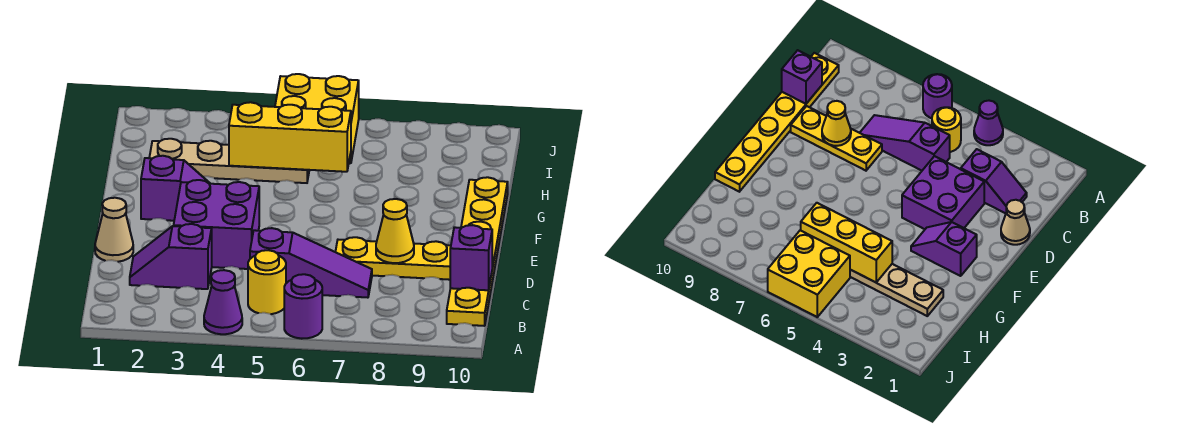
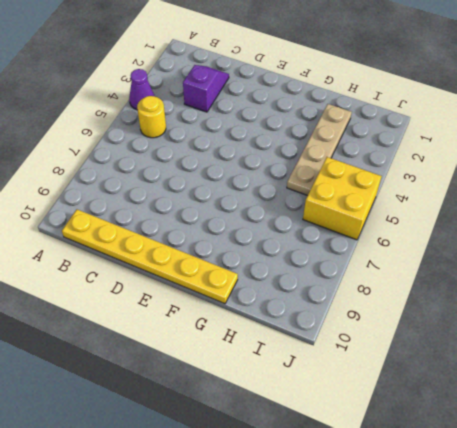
none -> purple round brick A6 level 1
none -> purple slope C5:C7 level 1 top 5
none -> tan cone D1 level 1

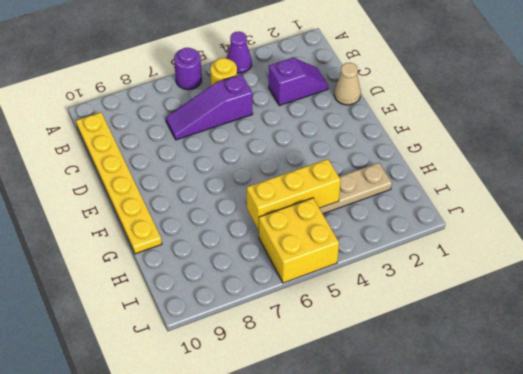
none -> purple brick D3:E4 level 1
none -> yellow plate D7:D9 level 1
none -> purple slope F2:F3 level 1 top 2

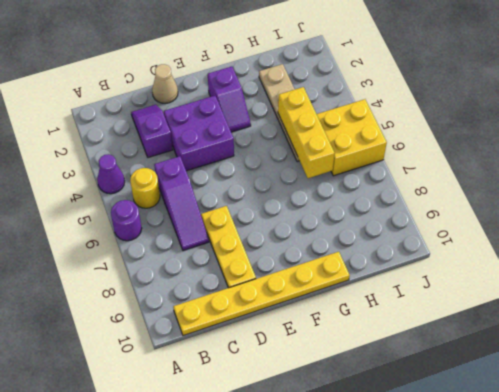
none -> purple brick C10 level 2
none -> yellow cone D8 level 2

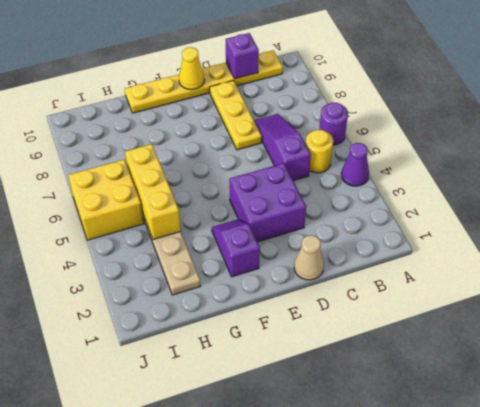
yellow cone E10 level 2 -> yellow cone D8 level 2
none -> purple slope C2:C3 level 1 top 3

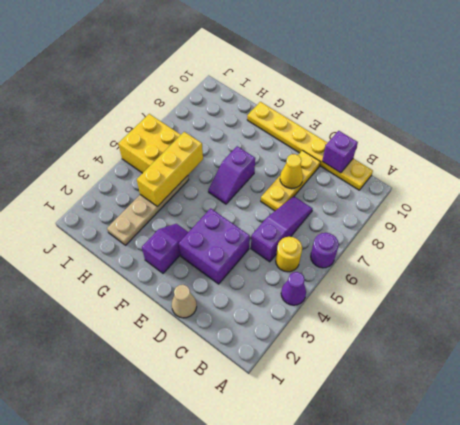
purple slope F6:F7 level 1 top 7 -> purple slope C2:C3 level 1 top 3

